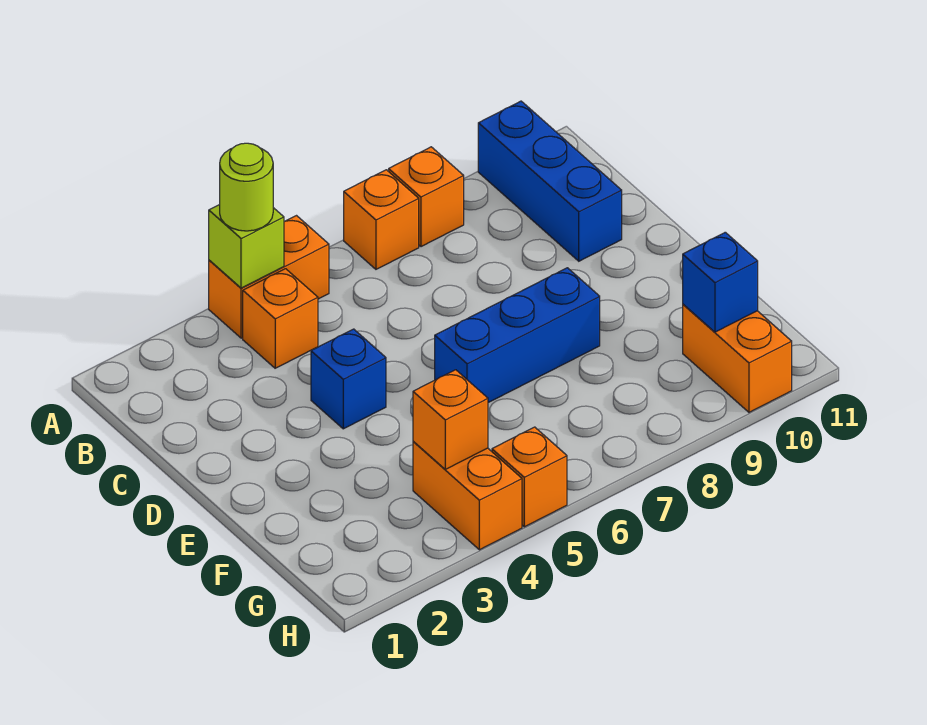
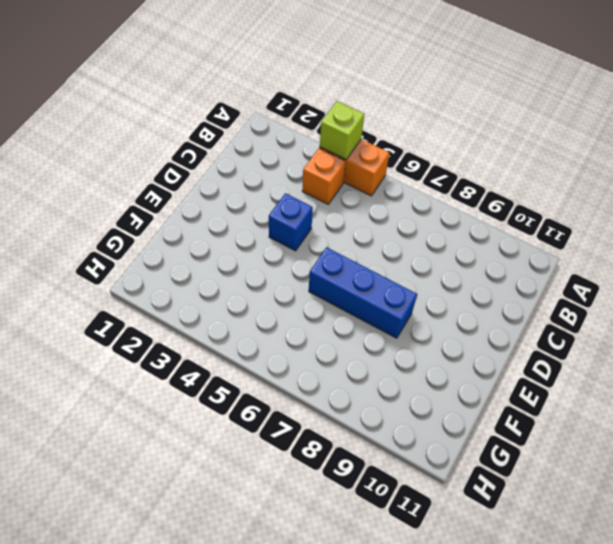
none -> orange brick A7 level 1
none -> orange brick A8 level 1
none -> blue brick A10:C10 level 1

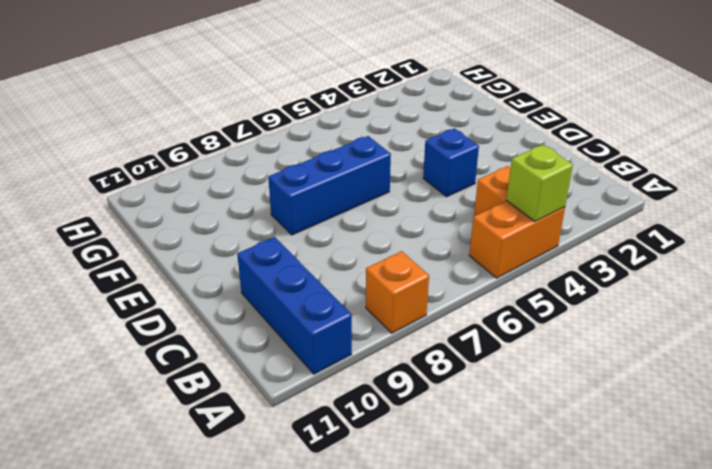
none -> orange brick A7 level 1
none -> orange brick G4:H4 level 1
none -> orange brick G10:H10 level 1

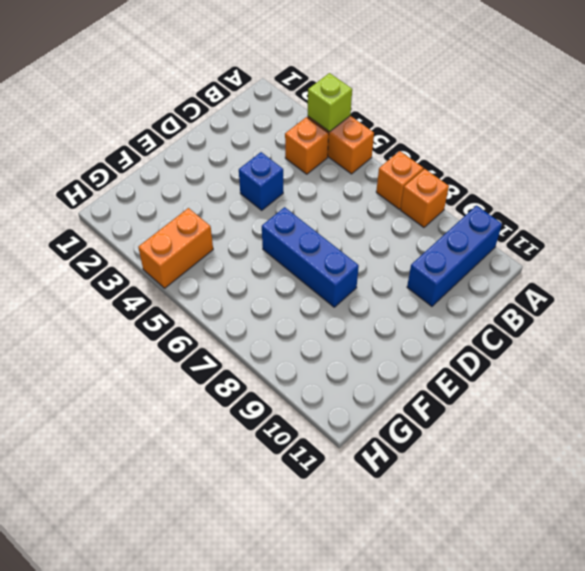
none -> orange brick G10:H10 level 1
none -> orange brick H5 level 1
none -> orange brick G4 level 2

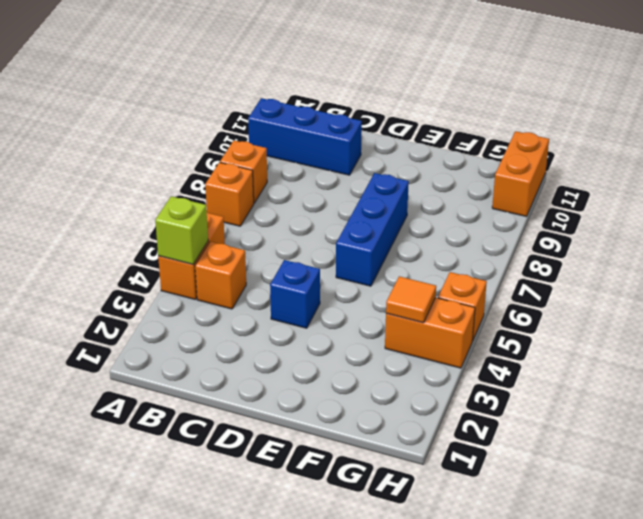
orange tile G4 level 2 -> orange brick G4 level 2
orange brick H10:H11 level 1 -> orange brick G10:H10 level 1
none -> blue brick G10 level 2
none -> lime round brick A4 level 3

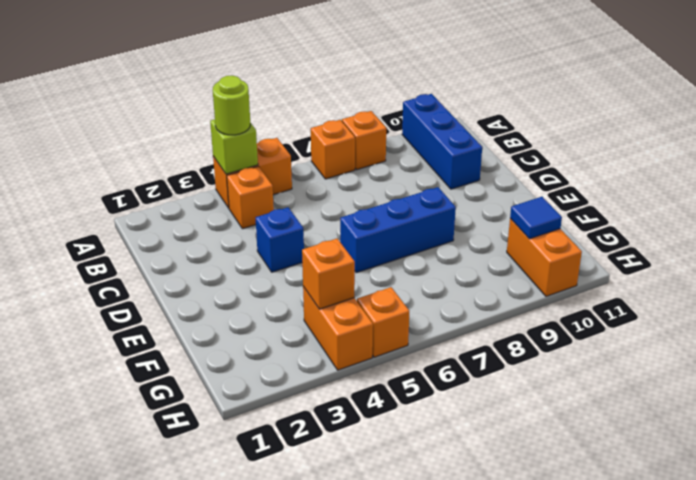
blue tile G10 level 2 -> blue brick G10 level 2

